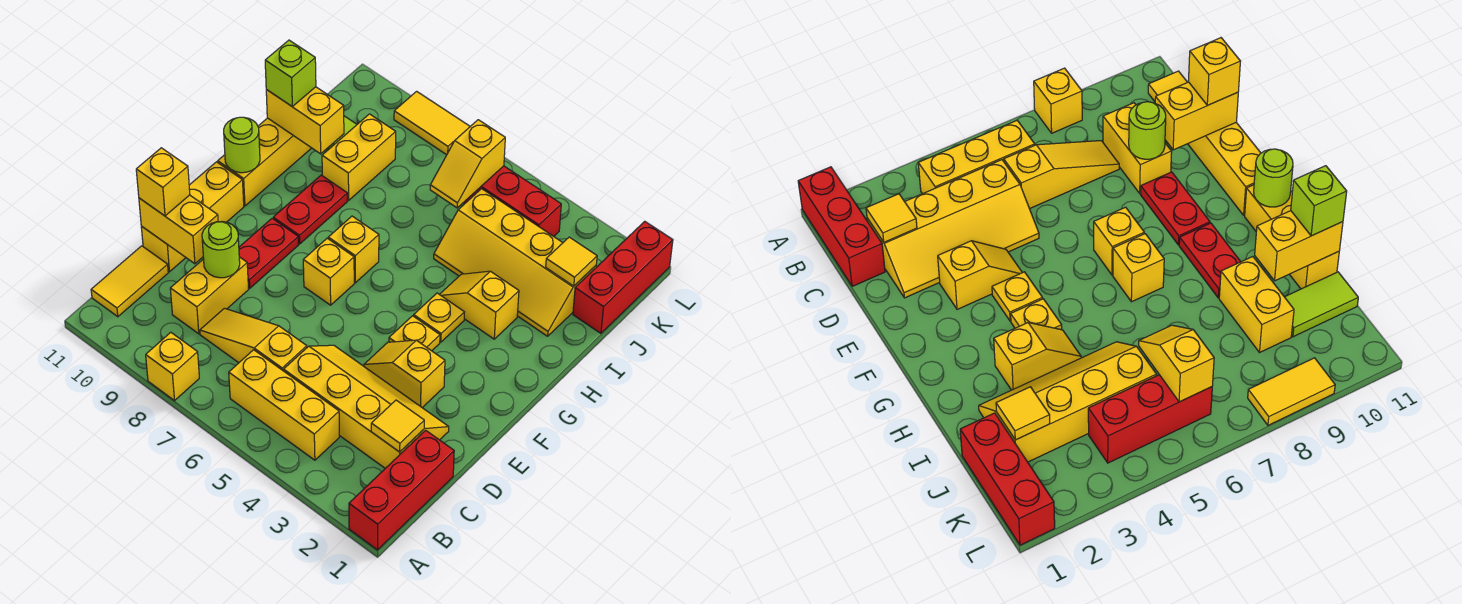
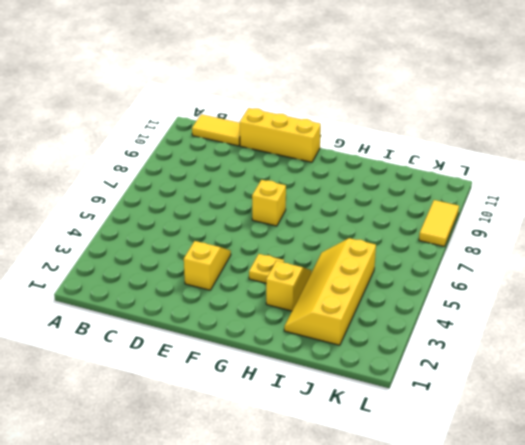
none -> red brick A1:C1 level 1
none -> yellow brick A8 level 1
none -> yellow brick B4:B6 level 1
none -> yellow slope C2:D5 level 1 top C

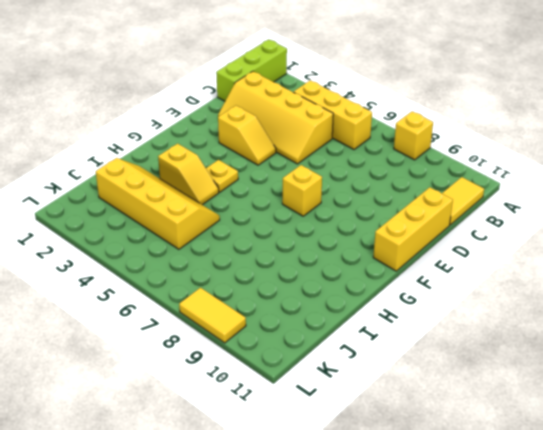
lime brick A1:C1 level 1 -> red brick A1:C1 level 1
none -> yellow slope C6:C8 level 1 top 6
none -> yellow brick C9:D9 level 1
none -> red plate E9:F9 level 1
none -> yellow plate F4 level 1

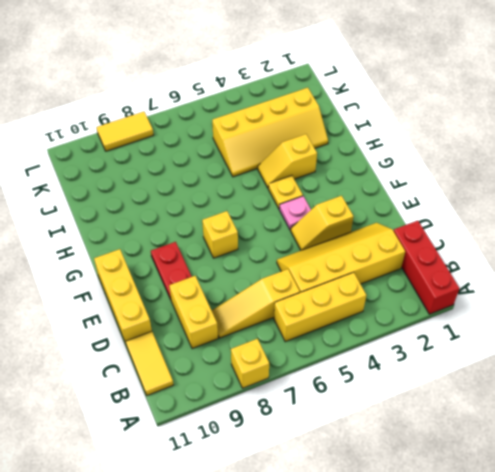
pink plate F4 level 1 -> yellow plate F4 level 1
none -> yellow brick G7 level 1
none -> red plate G9:H9 level 1
none -> yellow brick G11:I11 level 1
none -> yellow brick I9:J9 level 1

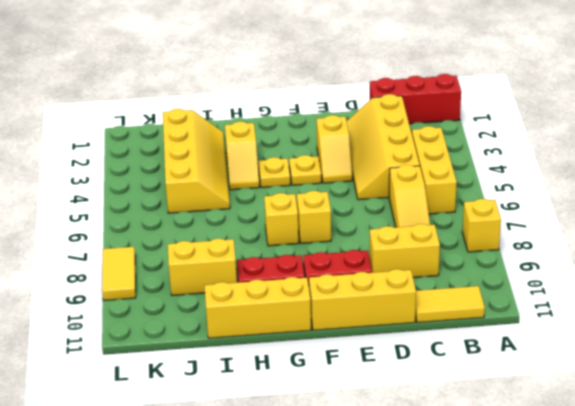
none -> red brick J1:L1 level 1
none -> lime tile J10:J11 level 1
none -> red brick K4:K6 level 1
none -> yellow tile C2 level 2

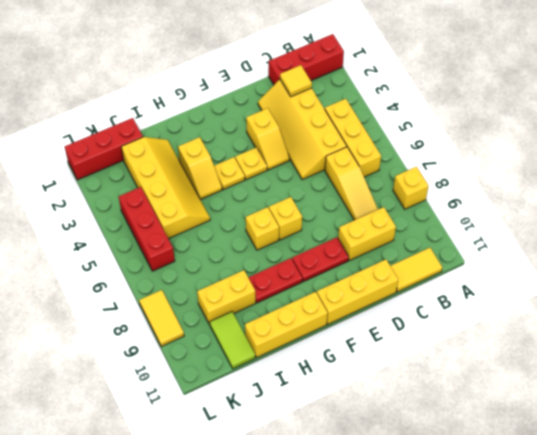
none -> lime round brick D9 level 2
none -> yellow brick D10:D11 level 2
none -> lime round brick G11 level 2
none -> yellow brick I10:I11 level 2

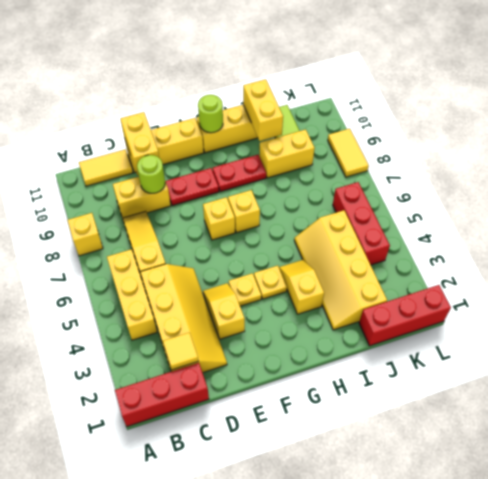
none -> yellow tile J2 level 2
none -> yellow slope J6:K6 level 2 top K
none -> yellow brick D11 level 3
none -> lime brick I11 level 3

